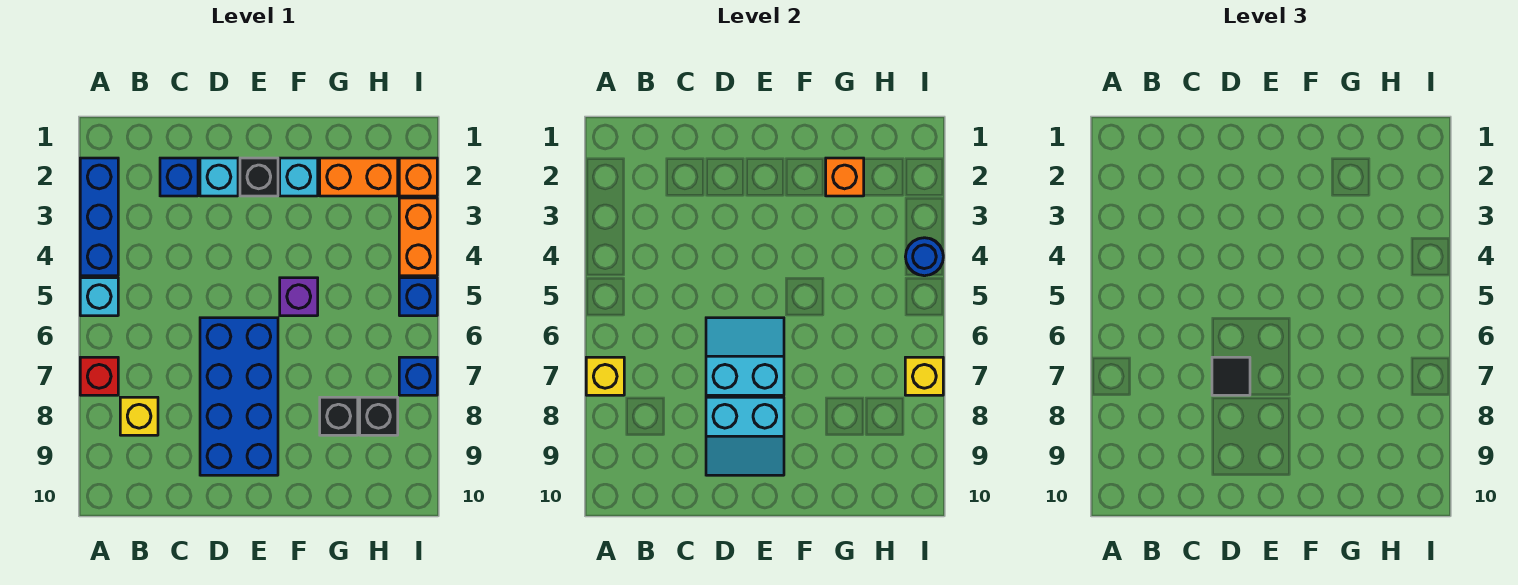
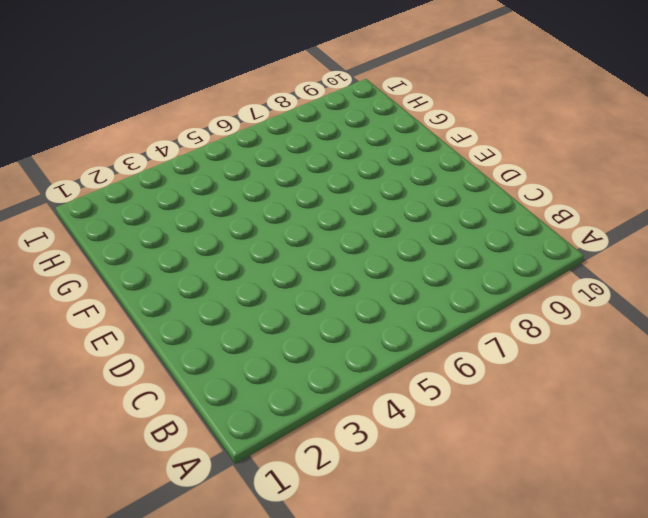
none -> blue brick A2:A4 level 1
none -> cyan brick A5 level 1
none -> red brick A7 level 1

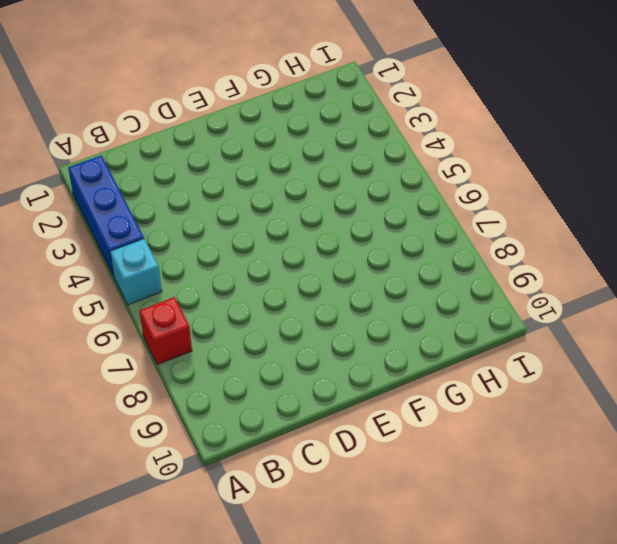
none -> yellow brick B8 level 1
none -> blue brick C2 level 1
none -> cyan brick D2 level 1

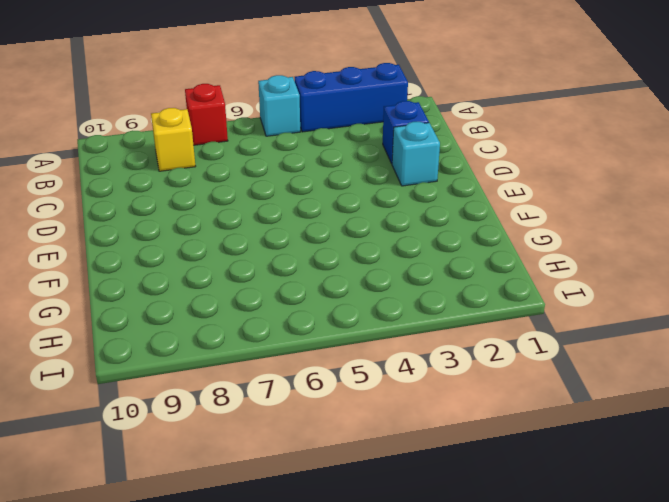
none -> blue brick D6:E9 level 1
none -> black brick E2 level 1
none -> cyan brick F2 level 1

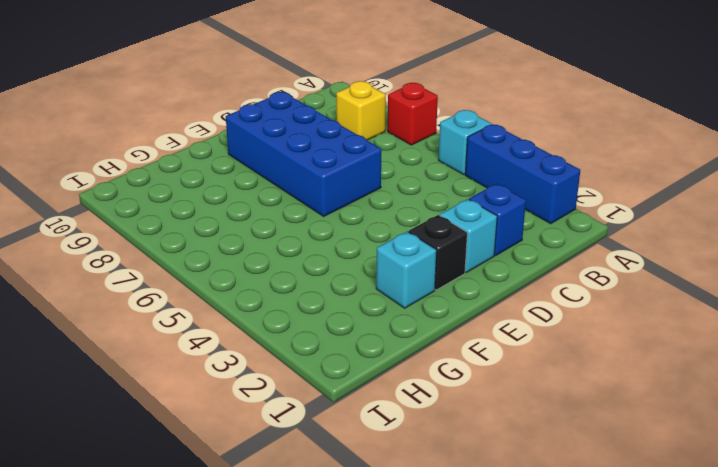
none -> purple brick F5 level 1
none -> orange brick G2:H2 level 1
none -> black brick G8 level 1

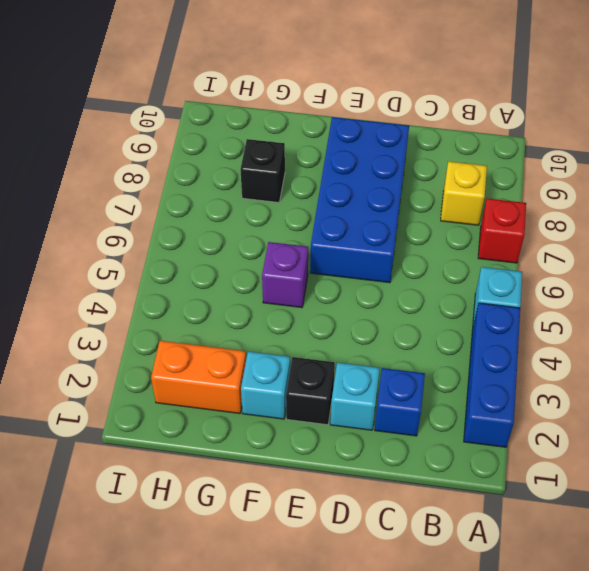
none -> black brick H8 level 1
none -> orange brick I2 level 1
none -> orange brick I3:I4 level 1

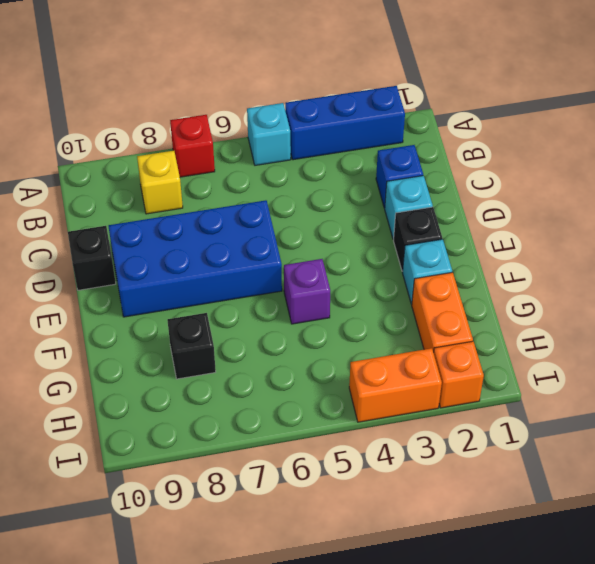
black brick D10 level 1 -> black brick H8 level 1
none -> blue brick I5 level 1
none -> blue brick I7 level 1
none -> yellow brick A7 level 2

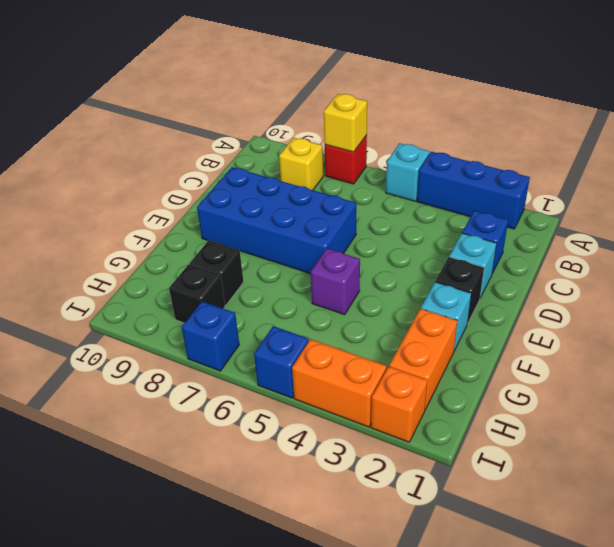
none -> cyan slope D6:E7 level 2 top 7
none -> cyan slope D8:E9 level 2 top 8
none -> orange brick G2 level 2

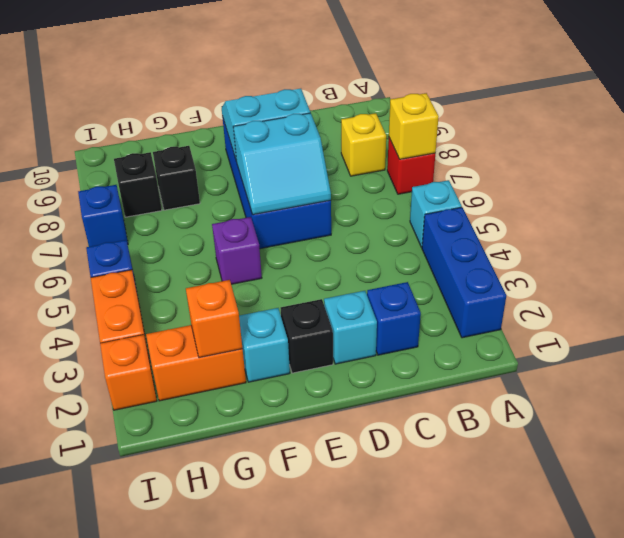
none -> blue round brick I4 level 2
none -> yellow brick I7 level 2
none -> black tile D7 level 3

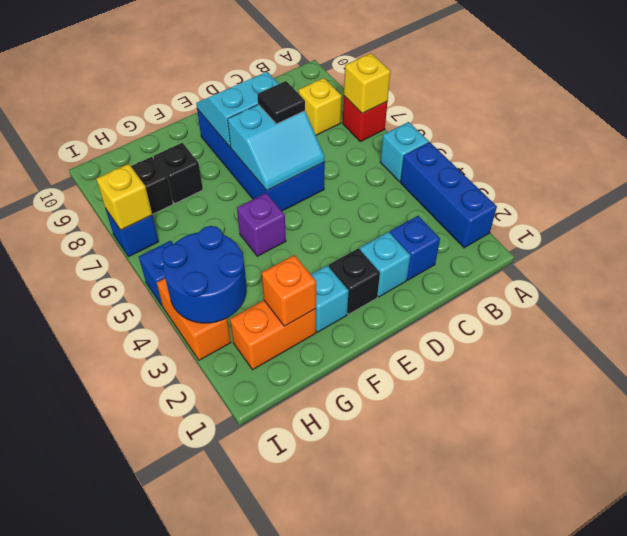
blue round brick H3:I4 level 2 -> blue round brick I4 level 2
none -> orange brick I2 level 1

